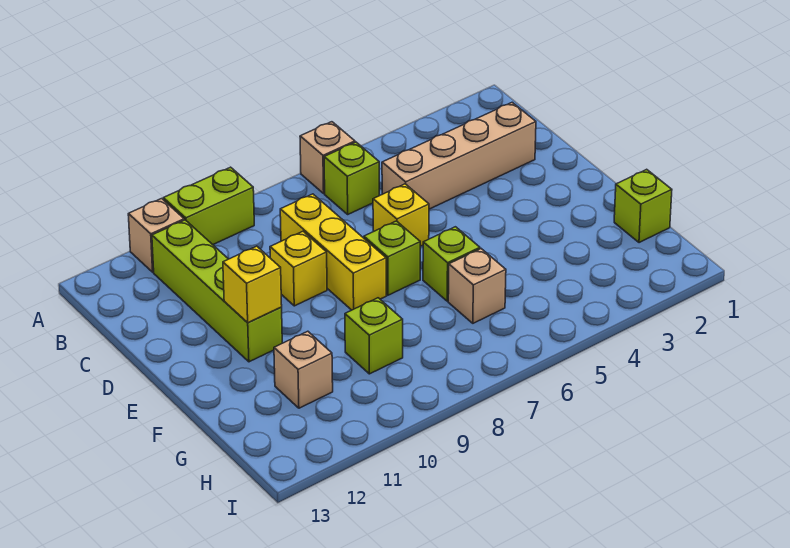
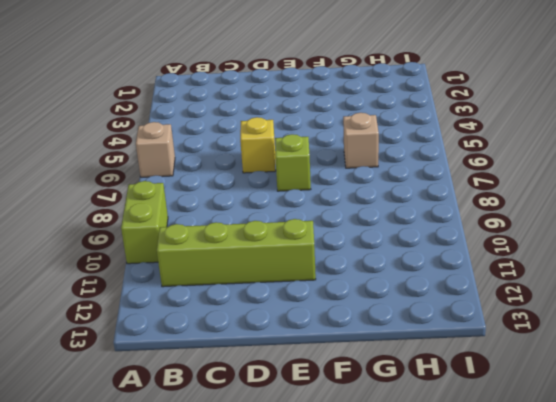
none -> tan brick A11 level 1
none -> lime brick B6 level 1
none -> tan brick C2:C5 level 1

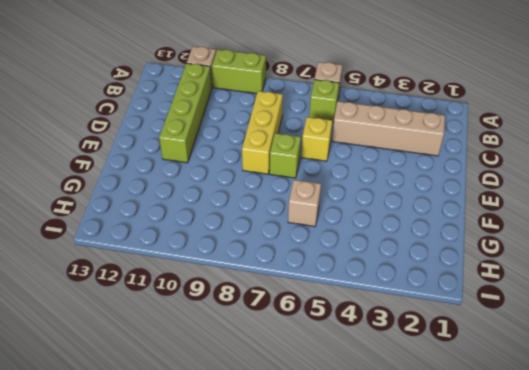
none -> yellow brick D9 level 1
none -> lime brick F6 level 1
none -> lime brick G1 level 1

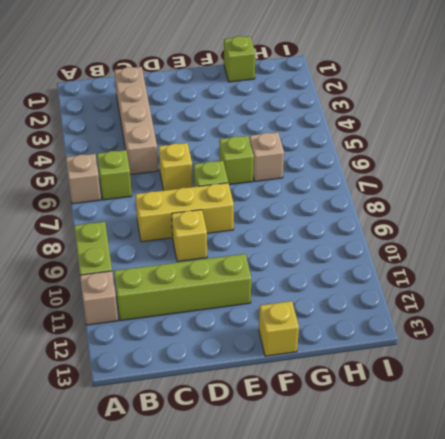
yellow brick F13 level 1 -> yellow brick E11 level 2
none -> lime brick G9 level 1
none -> tan brick G11 level 1

